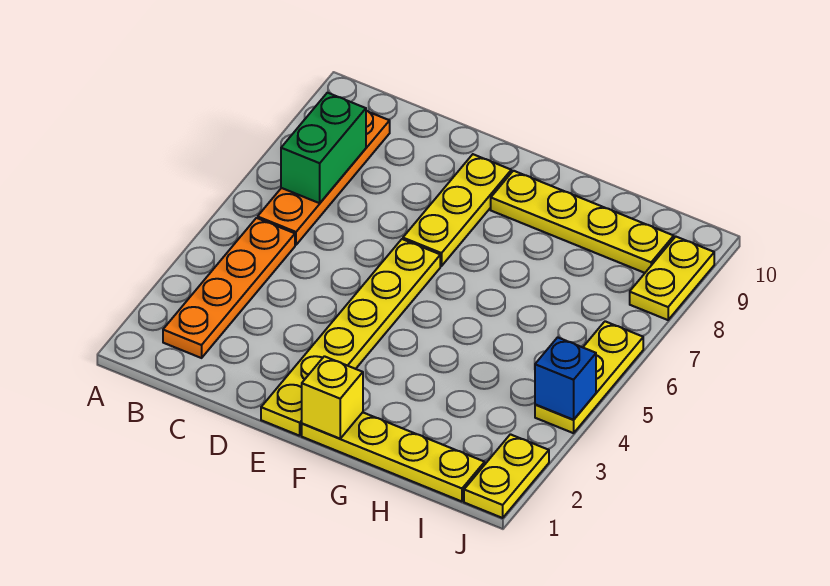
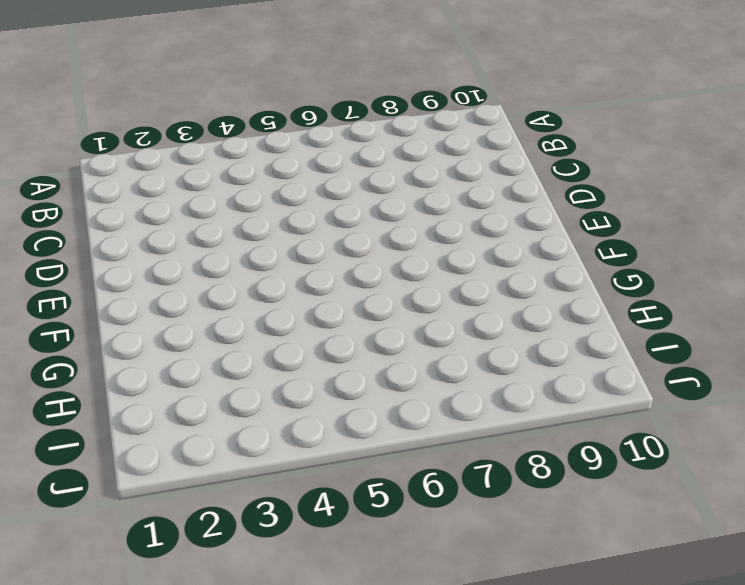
none -> orange plate B2:B5 level 1
none -> orange plate B6:B9 level 1
none -> yellow plate E1:E6 level 1

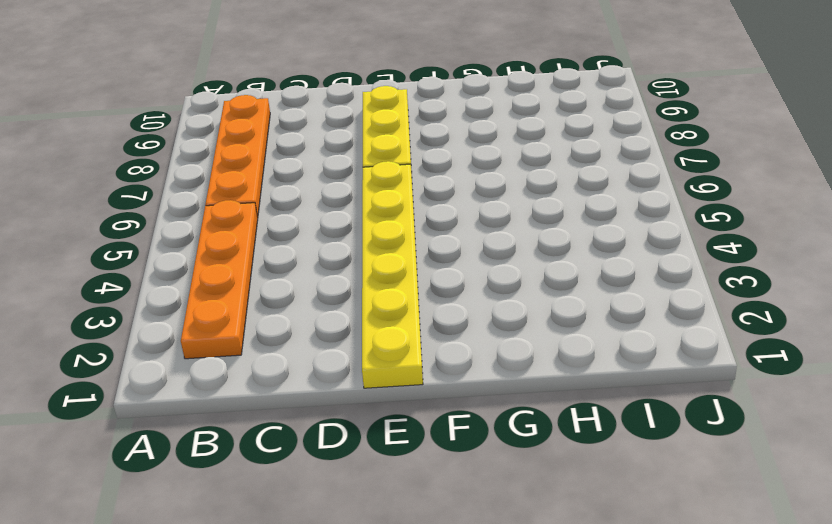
none -> yellow plate F1:I1 level 1
none -> yellow plate F9:I9 level 1
none -> yellow plate J1:J2 level 1

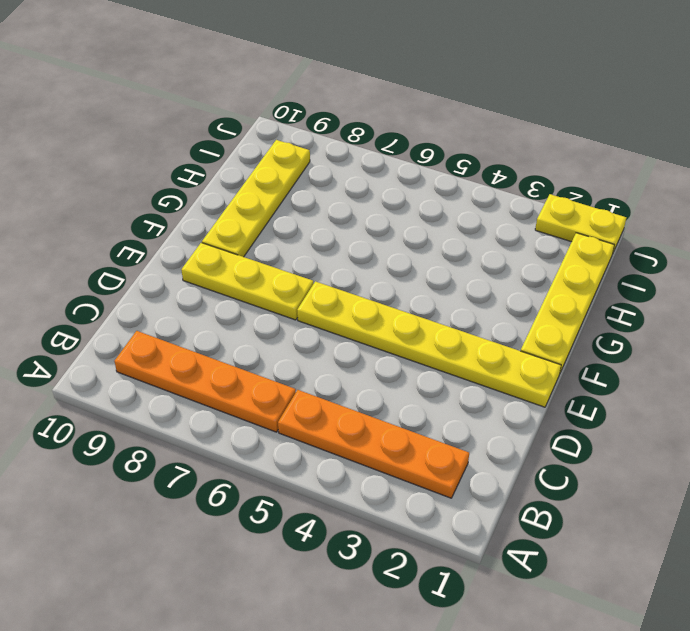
none -> yellow plate J4:J6 level 1
none -> yellow plate J8:J9 level 1
none -> green brick B7:B8 level 2

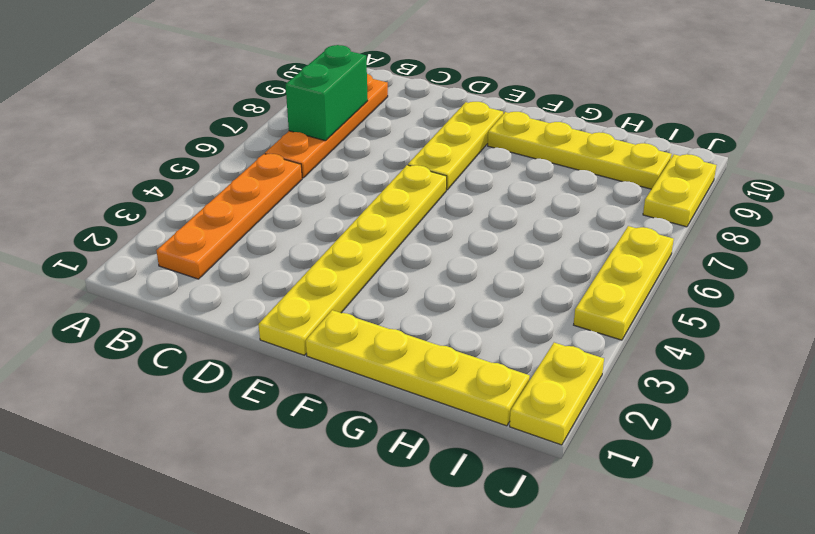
none -> yellow brick F1 level 2
none -> blue brick J4 level 2

